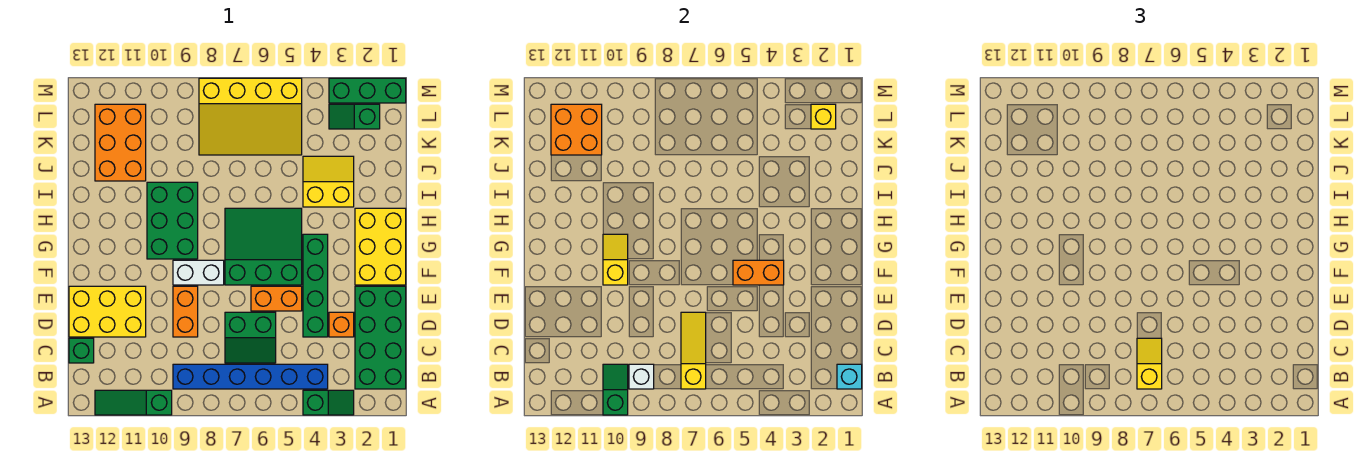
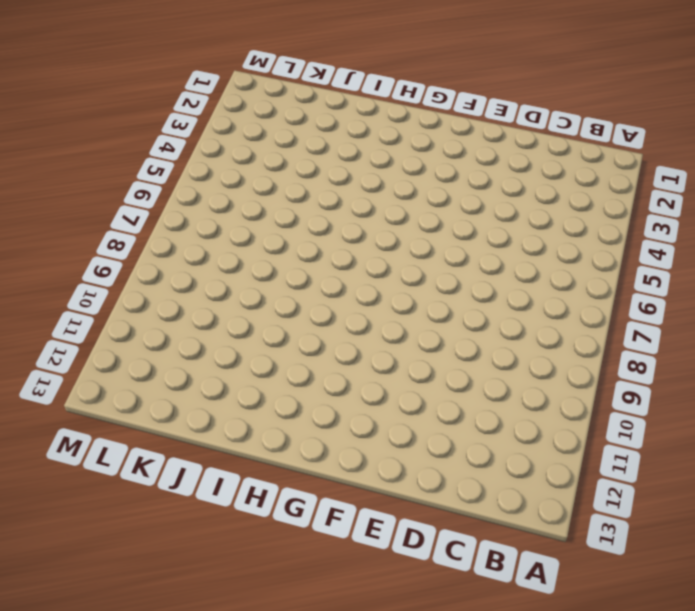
none -> green slope A3:A4 level 1 top 4
none -> green slope A10:A12 level 1 top 10
none -> green brick B1:E2 level 1

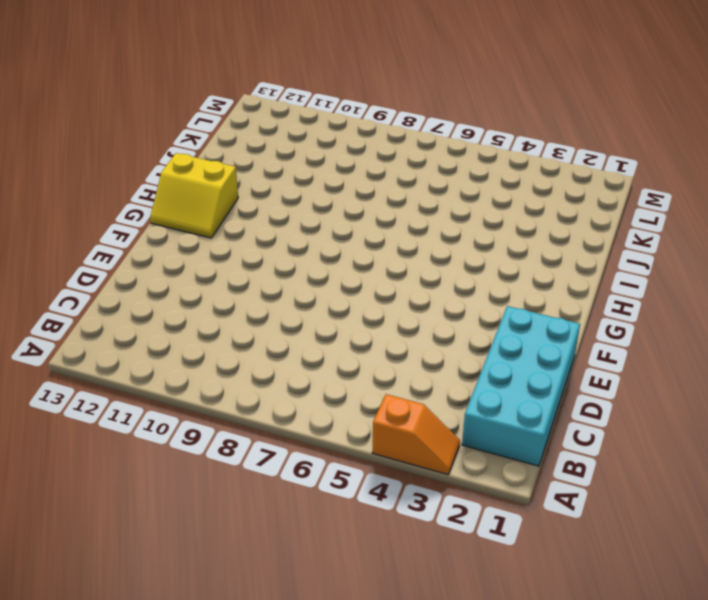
orange slope A3:A4 level 1 top 4 -> green slope A3:A4 level 1 top 4
cyan brick B1:E2 level 1 -> green brick B1:E2 level 1
yellow slope G12:H13 level 1 top H -> yellow slope I3:J4 level 1 top I
none -> green slope A10:A12 level 1 top 10
none -> blue brick B4:B9 level 1
none -> green slope C6:D7 level 1 top D

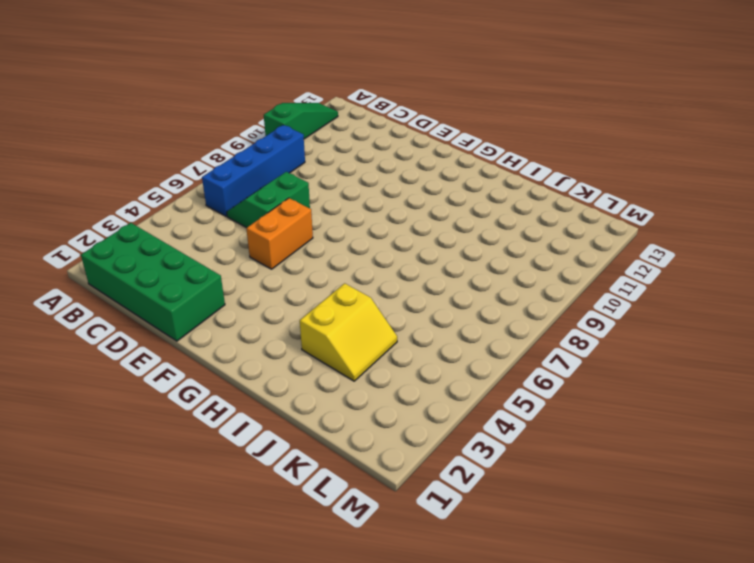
blue brick B6:B9 level 1 -> blue brick B4:B9 level 1
none -> green slope A3:A4 level 1 top 4
none -> green brick C13 level 1
none -> orange brick D3 level 1

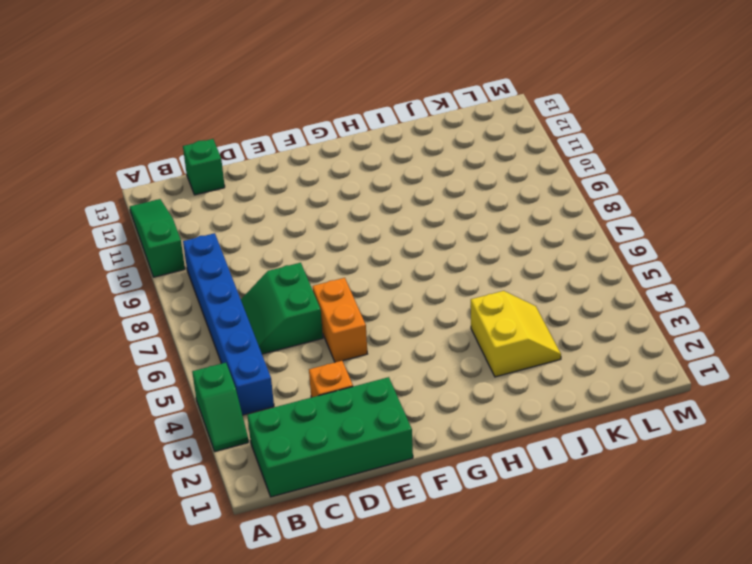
none -> green brick D4:G4 level 1
none -> orange brick D9:E9 level 1
none -> yellow brick D11:E13 level 1

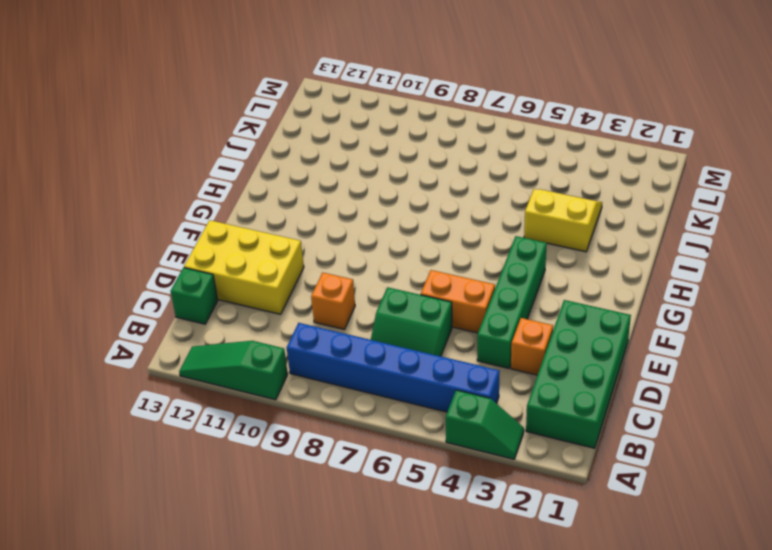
orange brick D9 level 1 -> orange brick D9:E9 level 1
none -> yellow brick F1:H2 level 1
none -> green slope F5:H7 level 1 top F
none -> white brick F8:F9 level 1

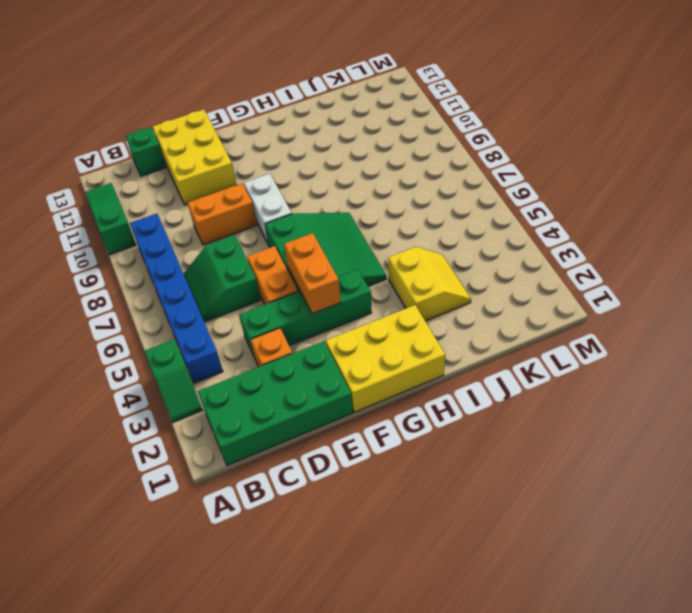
none -> green brick G9:I10 level 1
none -> orange brick J11:L12 level 1
none -> yellow slope K5:M8 level 1 top M

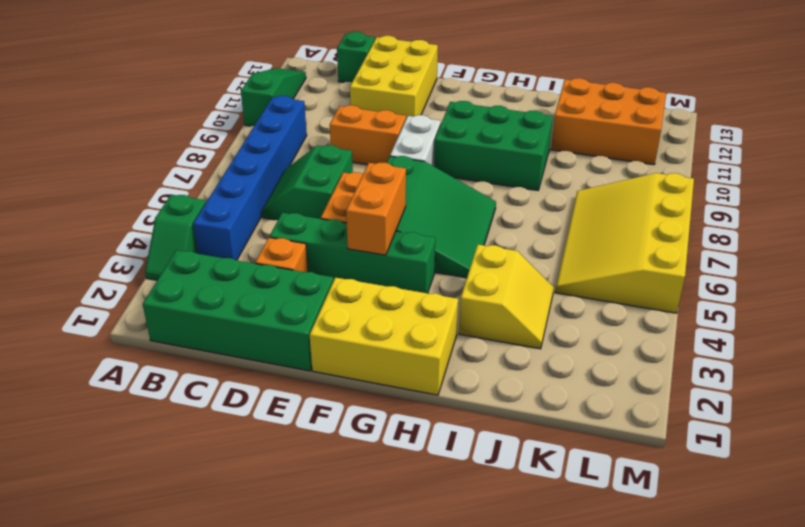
none -> green slope L2:L3 level 1 top 2
none -> green brick M1:M3 level 1
none -> green slope A10:B10 level 2 top A

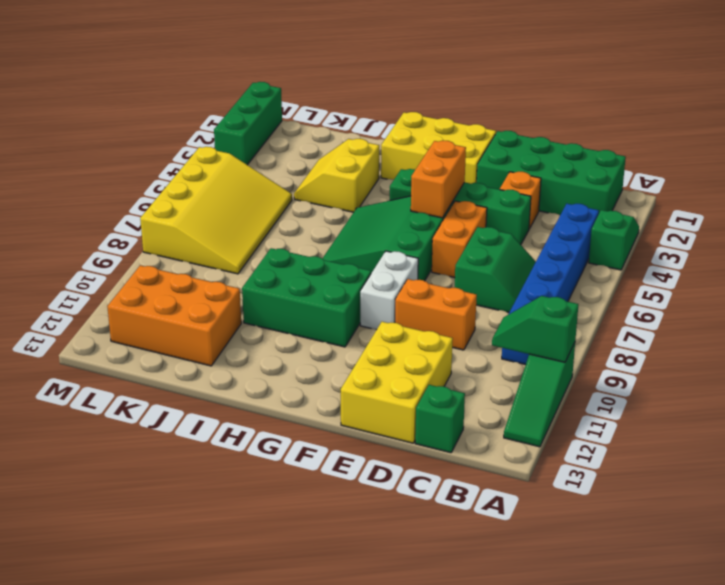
none -> green slope L2:L3 level 1 top 2
none -> cyan brick B1 level 2
none -> yellow slope B7:D7 level 2 top B

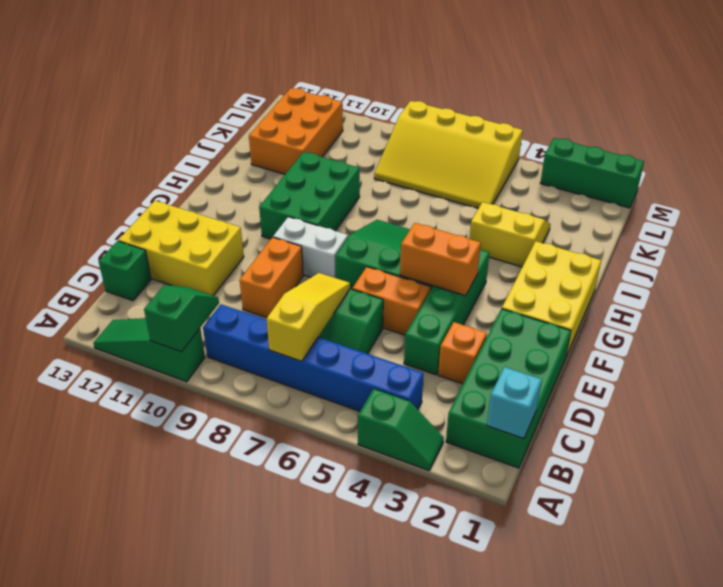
none -> green slope L2:L3 level 1 top 2
none -> white brick B9 level 2
none -> yellow slope F10:G10 level 2 top F

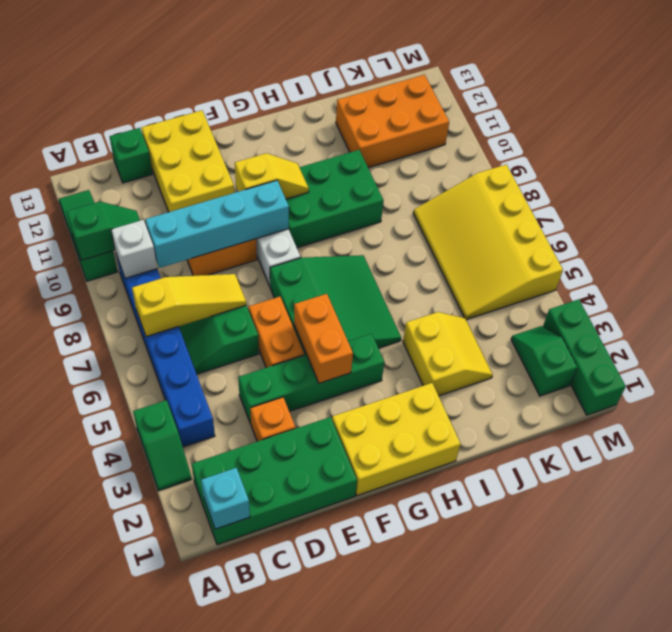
cyan brick C9:F9 level 2 -> none
none -> orange brick K11:L12 level 2
none -> yellow brick L2 level 2
none -> yellow slope B7:C7 level 3 top B

